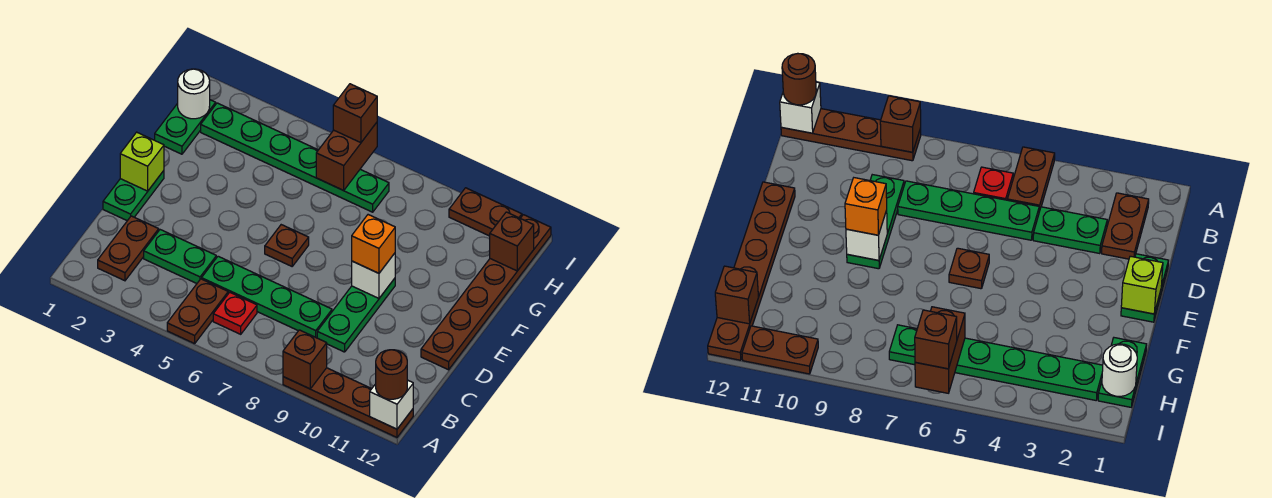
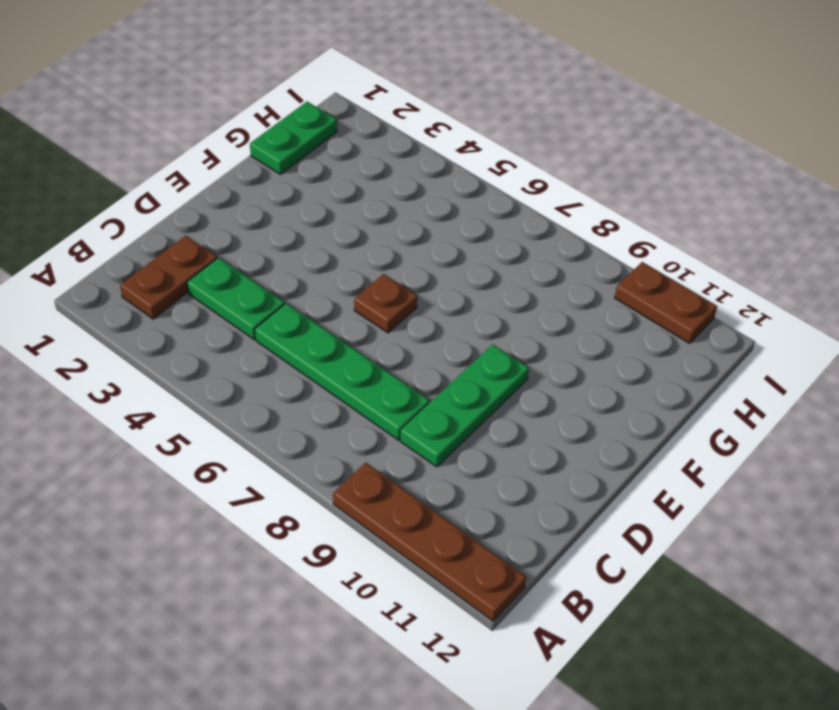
none -> brown plate A5:B5 level 1
none -> red plate B6 level 1
none -> green plate D1:E1 level 1

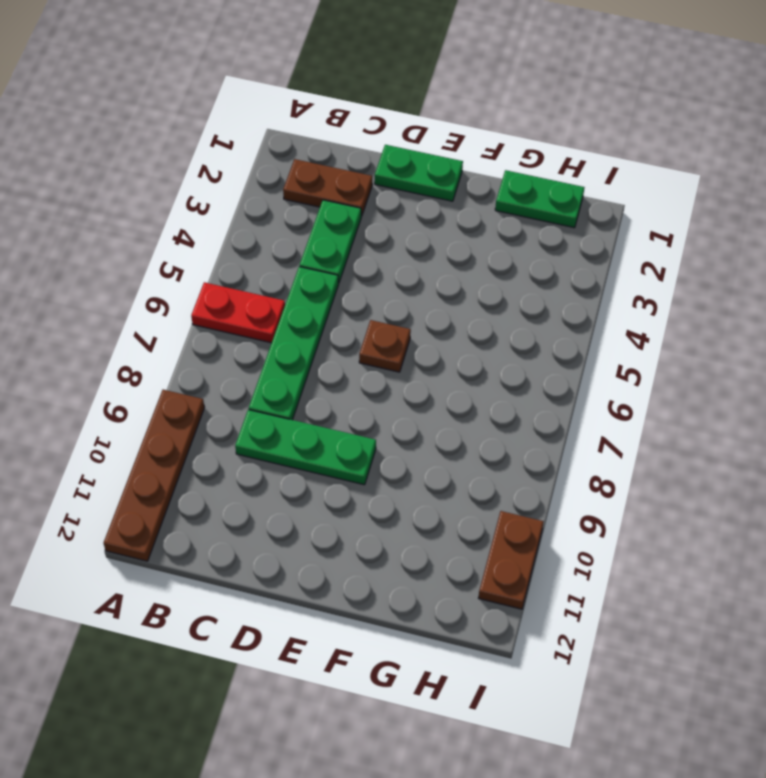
red plate A6:B6 level 1 -> red plate B6 level 1
none -> brown plate A5:B5 level 1
none -> brown plate D12:I12 level 1
none -> green plate H2:H7 level 1

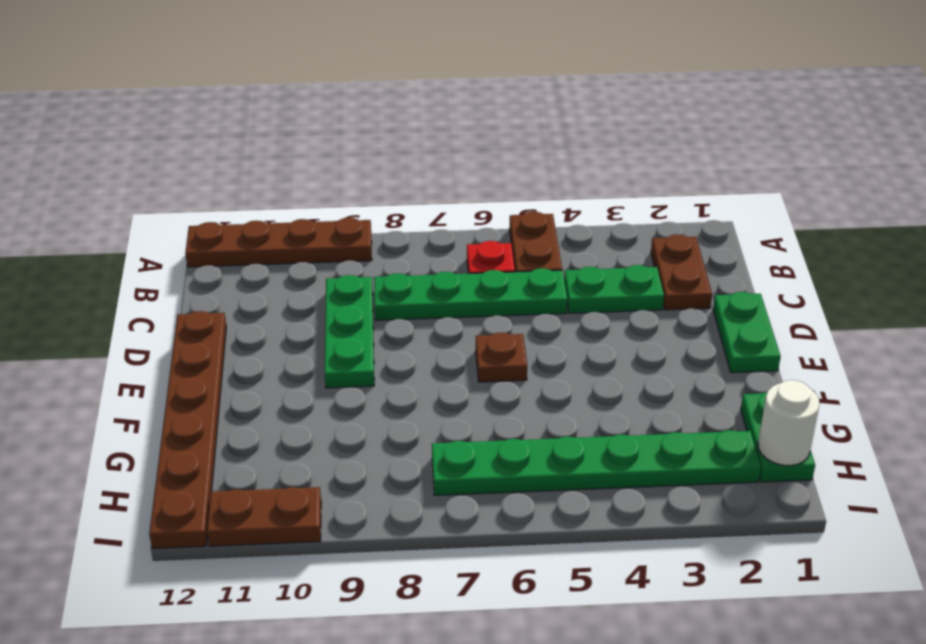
none -> brown brick A9 level 2
none -> white brick A12 level 2
none -> lime brick E1 level 2

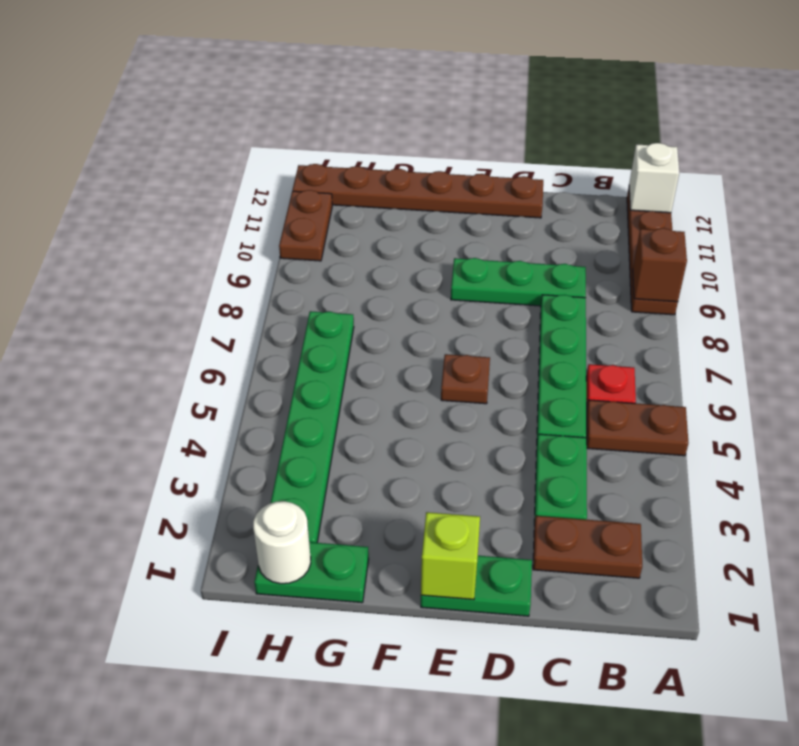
none -> white brick E9 level 2
none -> brown brick H6:I6 level 2
none -> brown brick H12 level 2

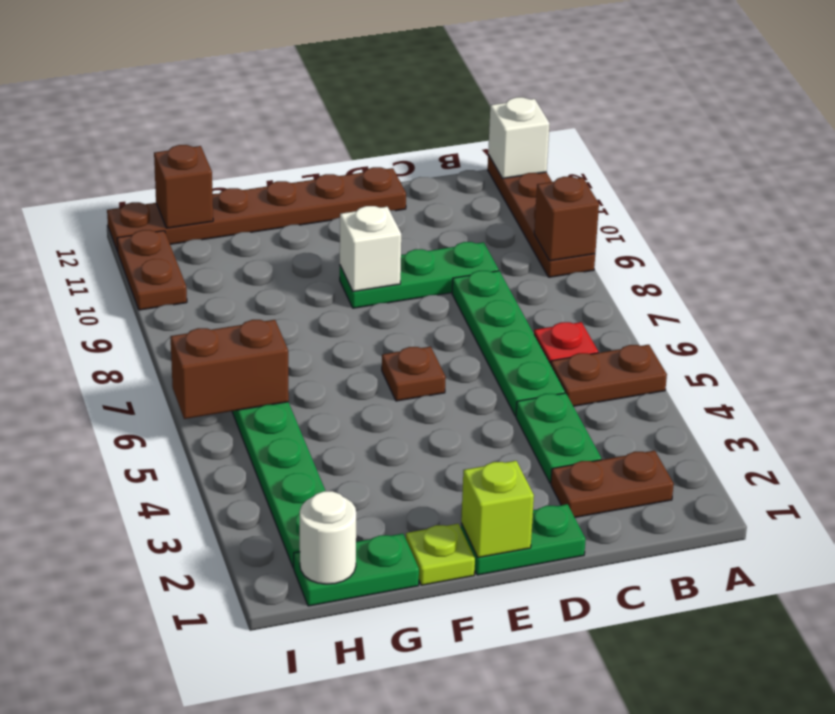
lime plate F1 level 1 -> none
none -> brown round brick A12 level 3
none -> orange brick E9 level 3
none -> brown brick I6 level 3

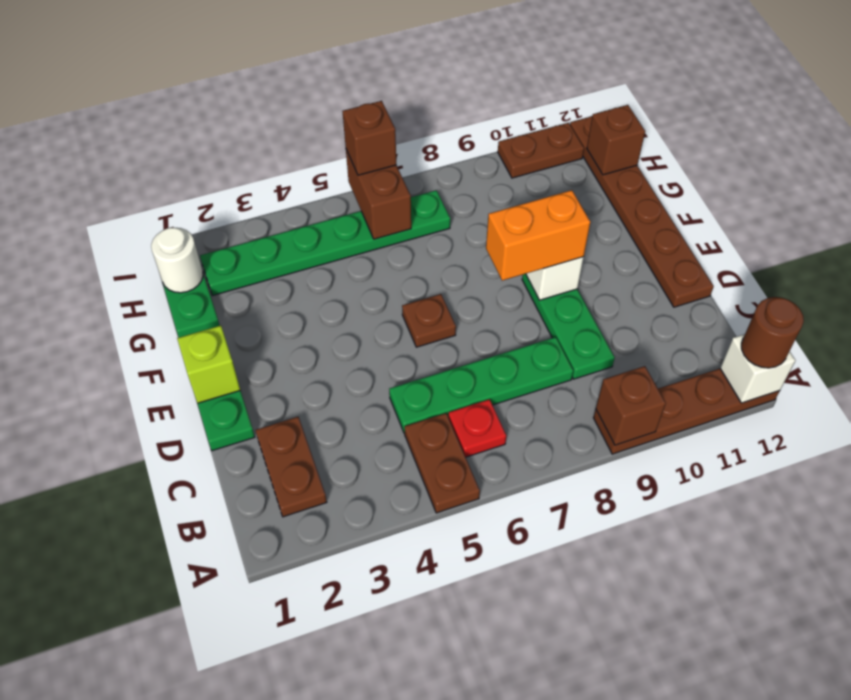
orange brick E8:E9 level 3 -> orange brick E9 level 3
none -> green plate C3:C4 level 1

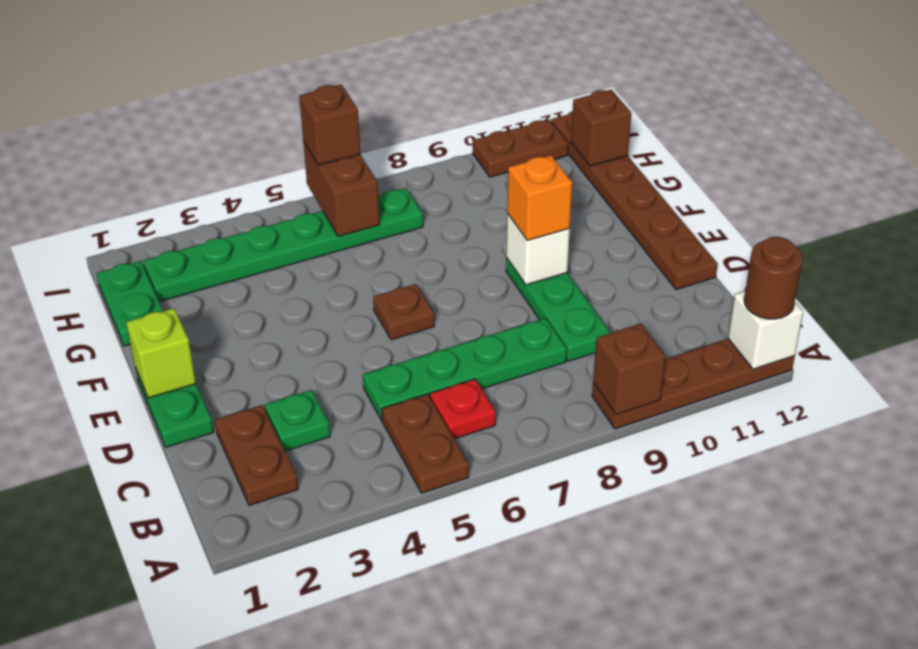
green plate C3 level 1 -> green plate C3:C4 level 1
none -> white round brick H1 level 2

